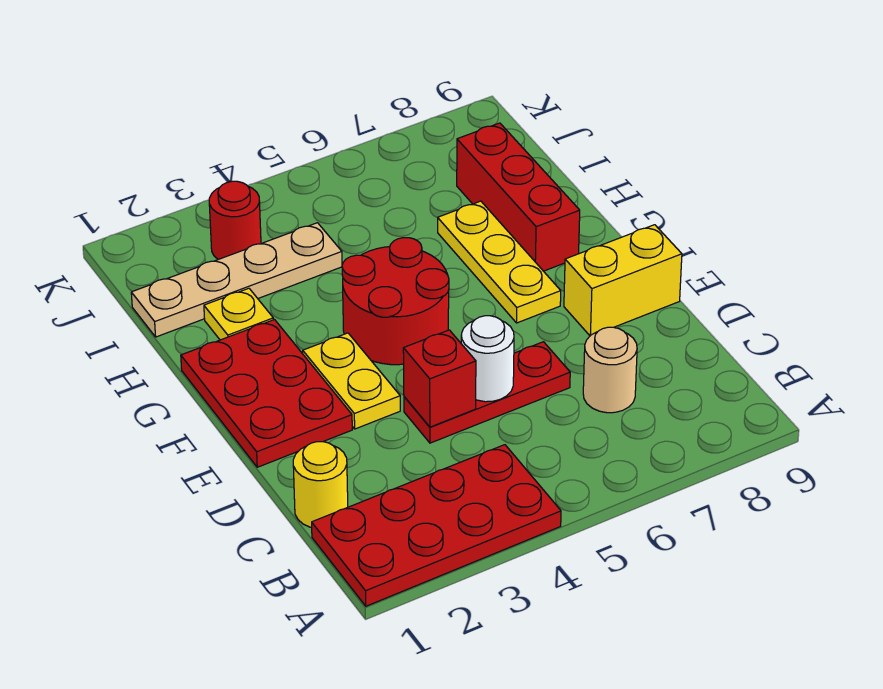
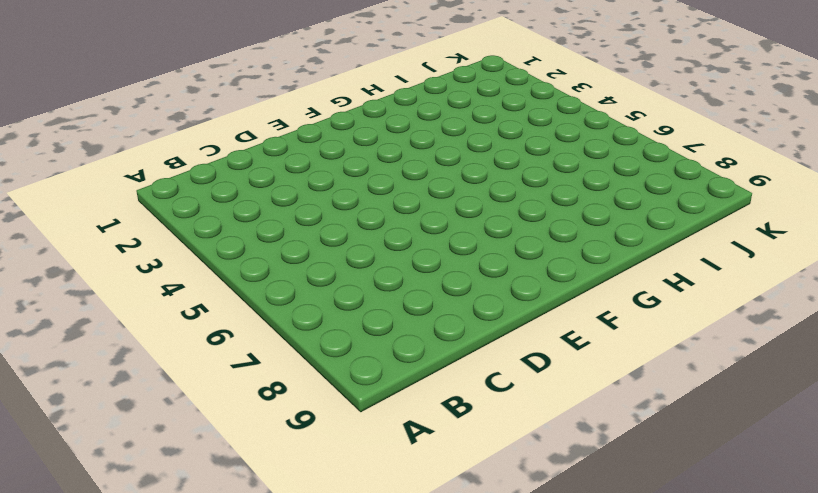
none -> red plate A1:B4 level 1
none -> yellow round brick C1 level 1
none -> tan round brick C7 level 1

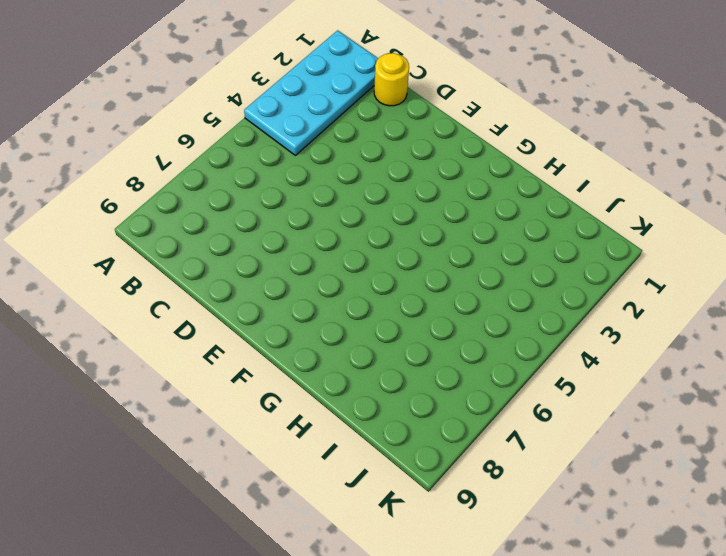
cyan plate A1:B4 level 1 -> red plate A1:B4 level 1
none -> tan round brick C7 level 1
none -> red plate D4:D6 level 1
none -> red plate E1:G2 level 1

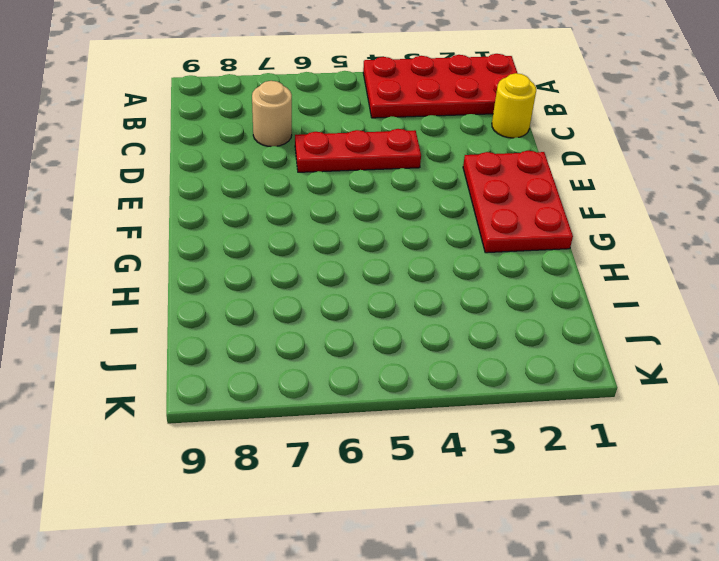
none -> yellow plate E3:F3 level 1
none -> yellow brick E8:E9 level 1
none -> red round brick F4:G5 level 1

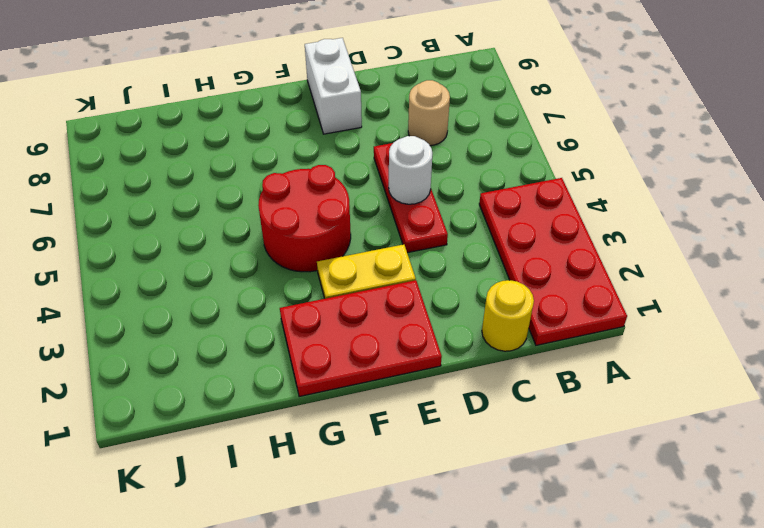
white brick E8:E9 level 1 -> yellow brick E8:E9 level 1
none -> yellow plate F7:H7 level 1
none -> red brick G8:I8 level 1
none -> yellow plate H2 level 1

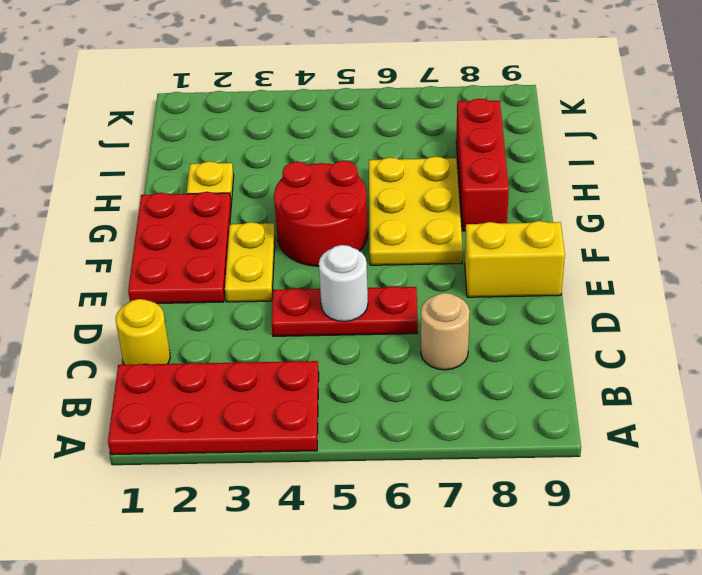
yellow plate F6:H7 level 1 -> yellow plate F7:H7 level 1
none -> tan plate I1:I4 level 1
none -> red round brick J3 level 1
none -> red brick D4 level 2

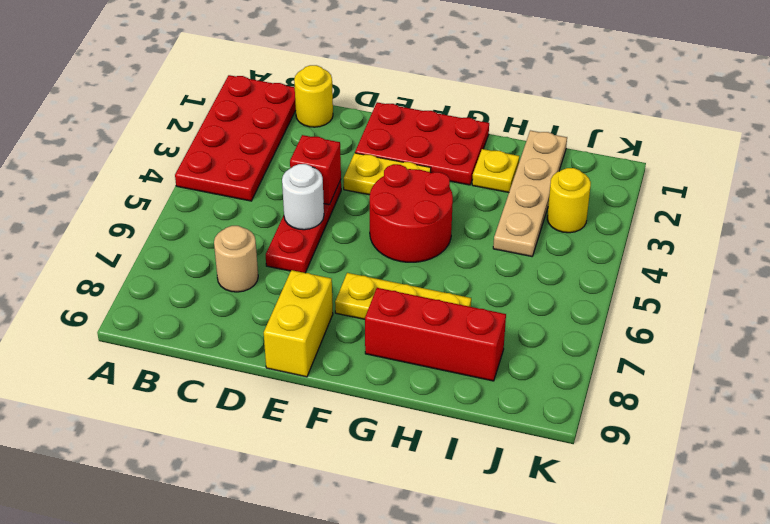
yellow round brick J3 level 1 -> red round brick J3 level 1

